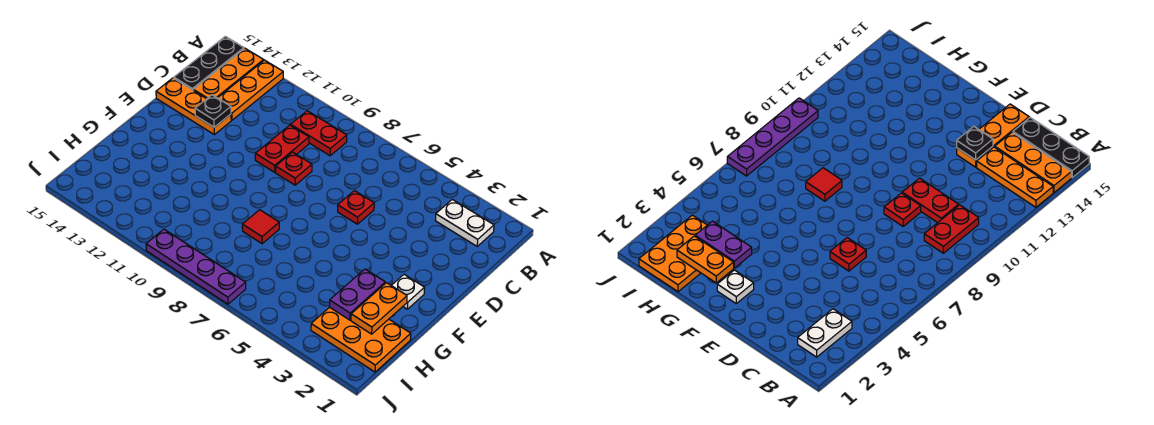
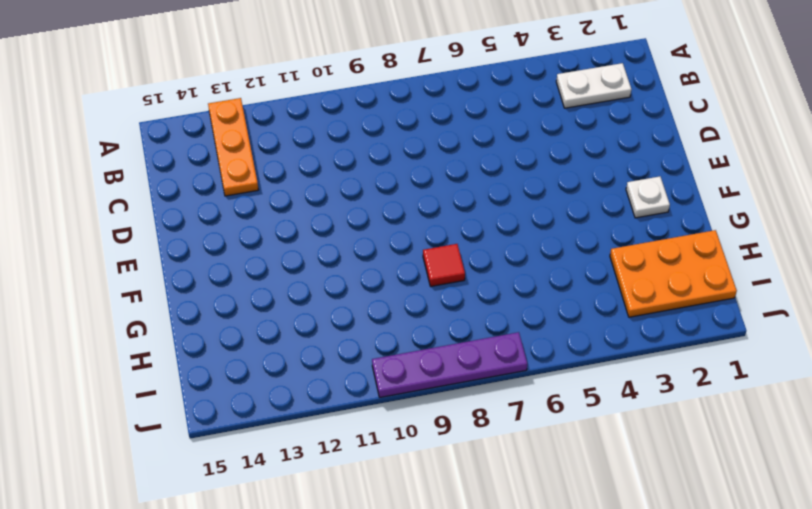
none -> orange plate A14:C14 level 1
none -> black plate A15:C15 level 1
none -> red plate B9:B10 level 1

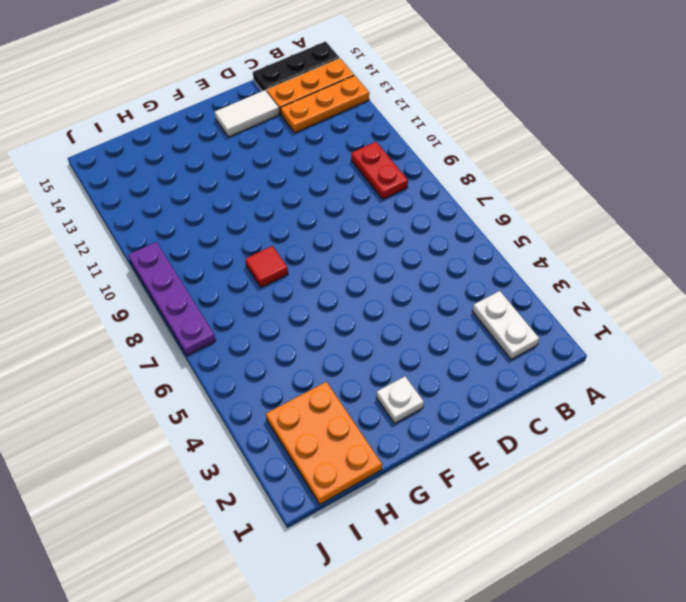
white tile D14:E14 level 1 -> orange plate D13:D15 level 1
none -> red plate C10:D10 level 1
none -> red plate D6 level 1
none -> red plate D9 level 1

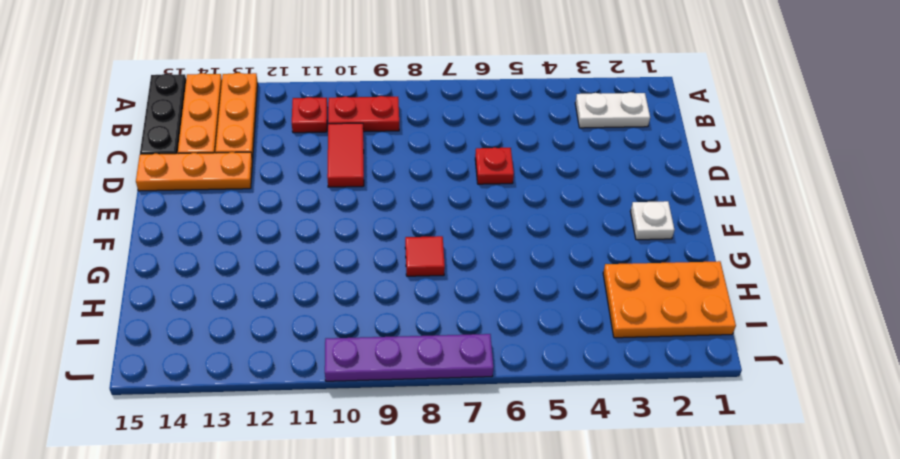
red plate B11 level 1 -> red plate D9 level 1
red tile C10:D10 level 1 -> red plate C10:D10 level 1
none -> black plate D13 level 2
none -> orange plate G2:H2 level 2
none -> purple plate G3:H3 level 2

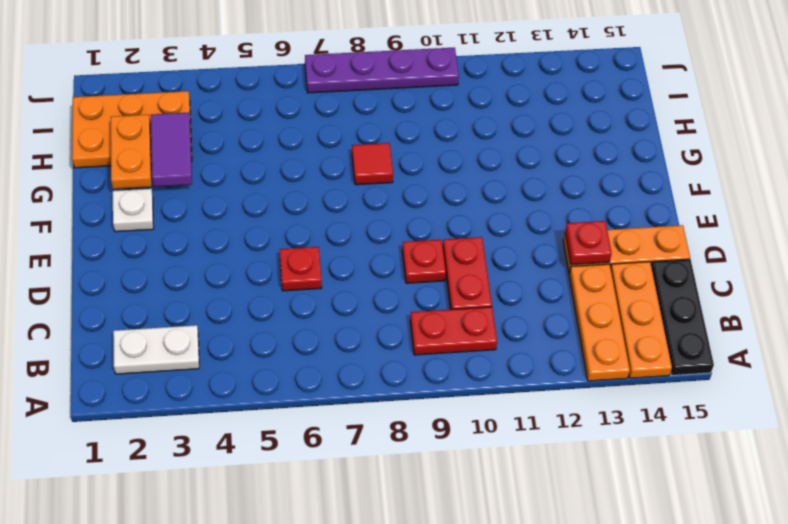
red plate D13 level 2 -> black plate D13 level 2
purple tile G3:H3 level 2 -> purple plate G3:H3 level 2

